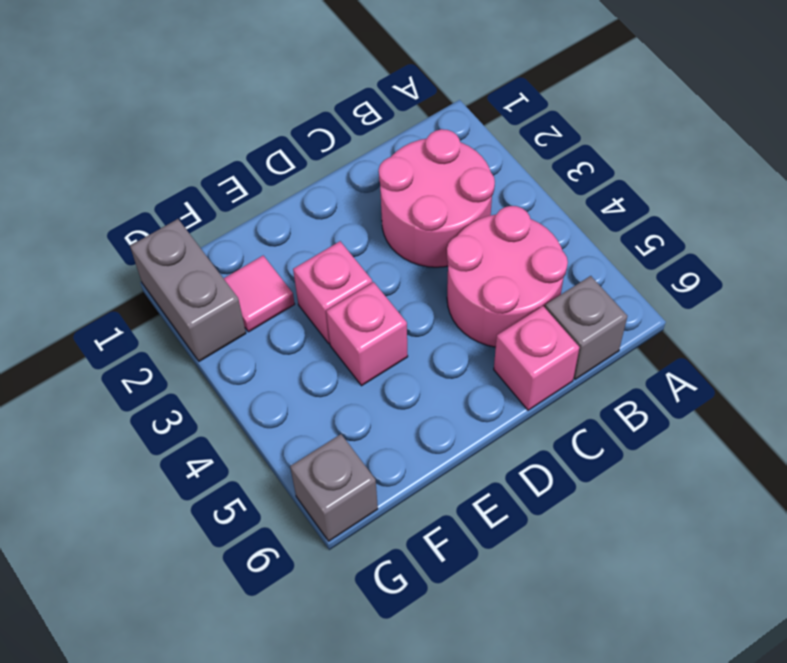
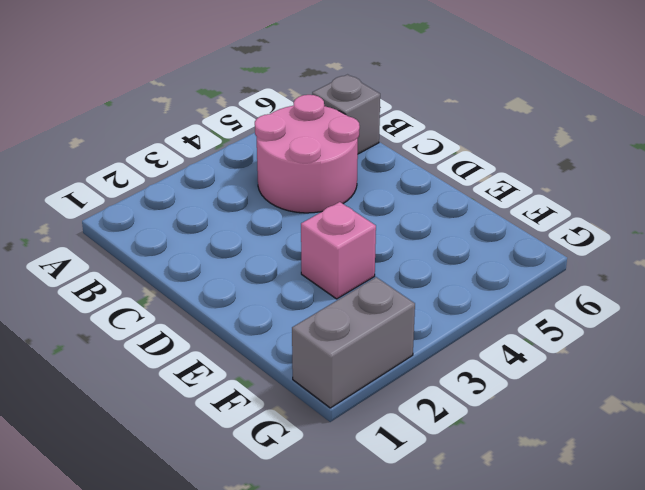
none -> pink round brick B2:C3 level 1
none -> pink brick C6 level 1

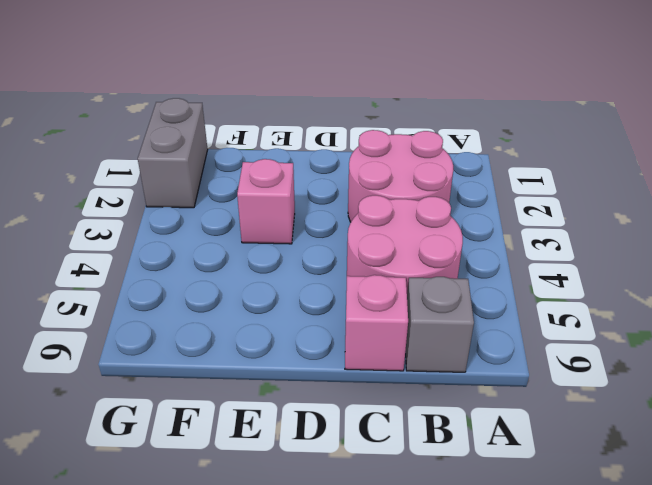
none -> pink brick E4 level 1
none -> pink tile F2 level 1

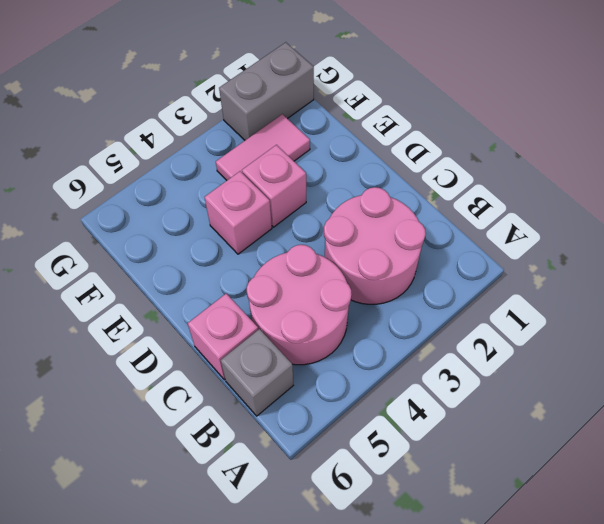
pink tile F2:F3 level 1 -> pink tile F2 level 1
none -> grey brick G6 level 1

